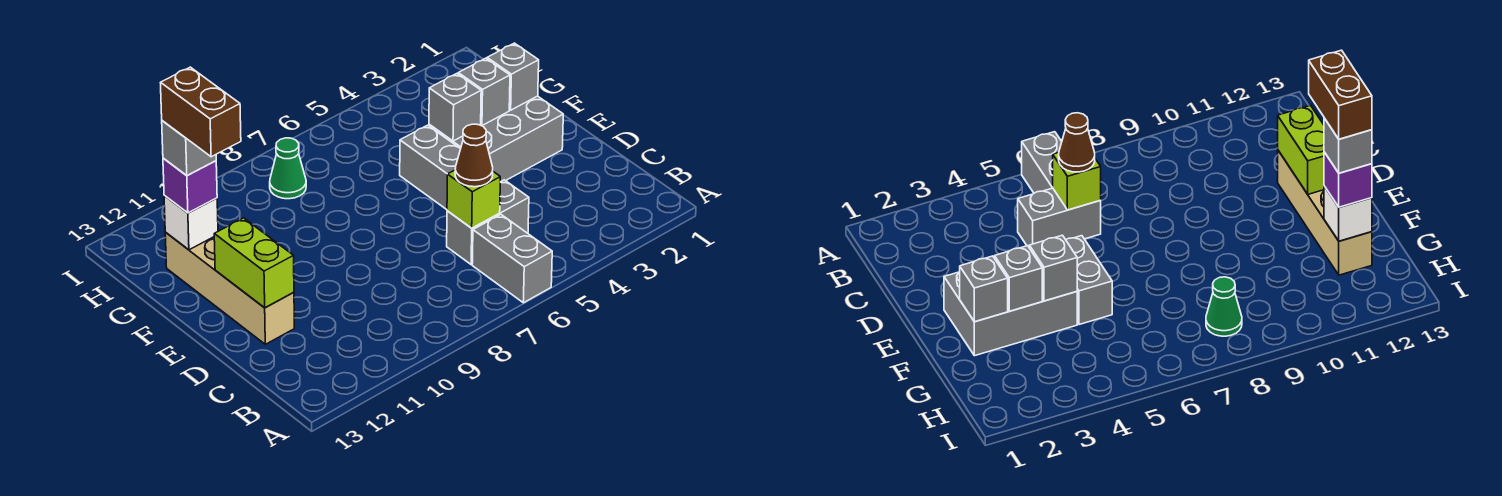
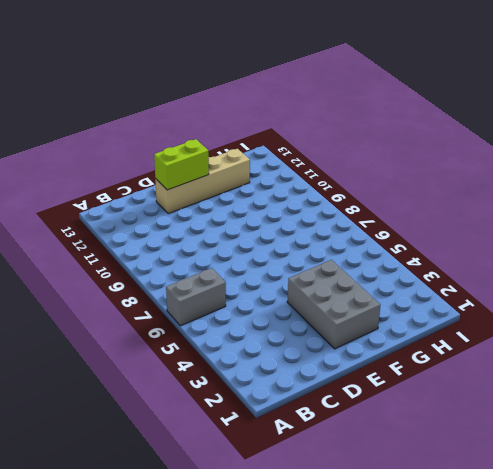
none -> grey brick C5:C6 level 1
none -> grey brick E5:F5 level 1
none -> green cone H8 level 1

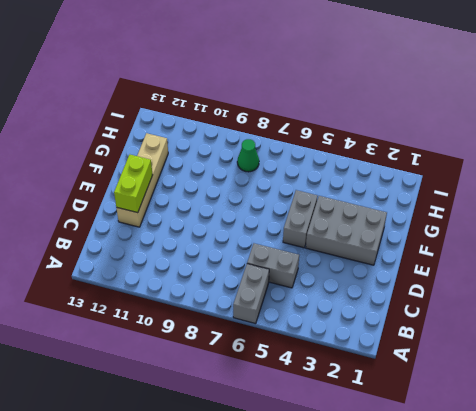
none -> lime brick C6 level 2
none -> grey brick F2 level 2
none -> grey brick F3 level 2

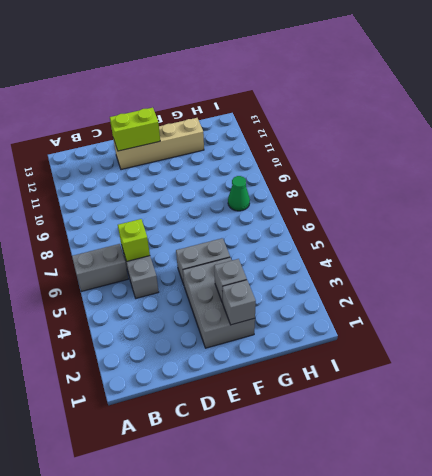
none -> grey brick F4 level 2
none -> white brick G12 level 2
none -> brown cone C6 level 3

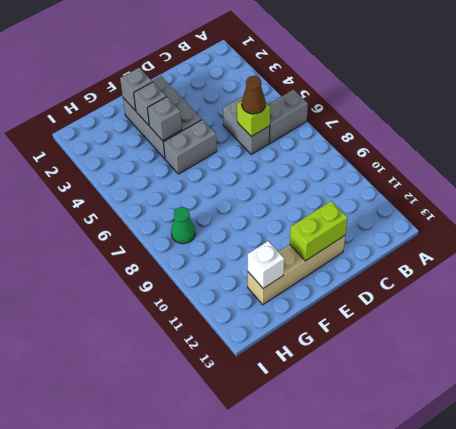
none -> purple brick G12 level 3
none -> grey brick G12 level 4
none -> brown brick F12:G12 level 5

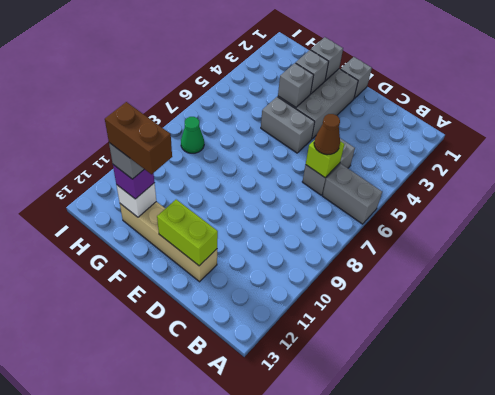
grey brick E1 level 1 -> none

